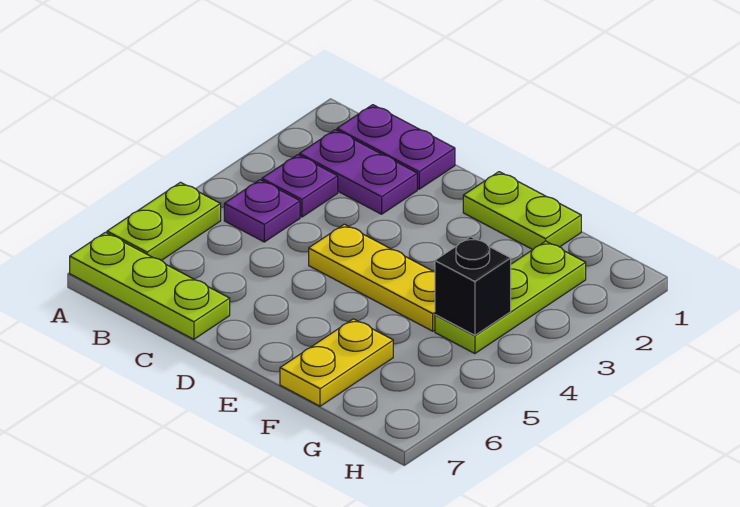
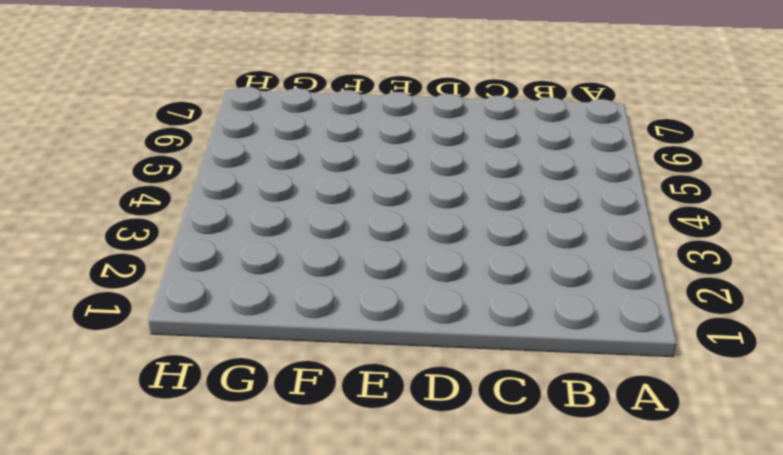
none -> lime plate A5:A6 level 1
none -> lime plate A7:C7 level 1

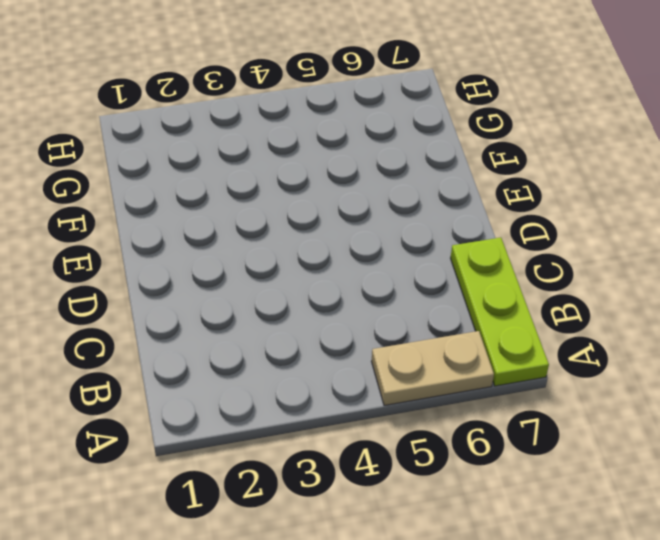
tan plate A5:A6 level 1 -> lime plate A5:A6 level 1
none -> purple plate B1:C1 level 1
none -> purple plate B2:C2 level 1

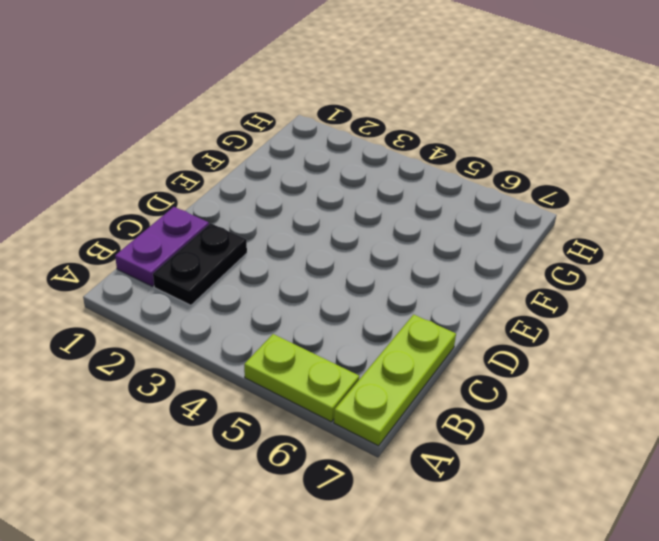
black plate B2:C2 level 1 -> purple plate B2:C2 level 1
none -> purple plate B3 level 1
none -> purple plate B4 level 1

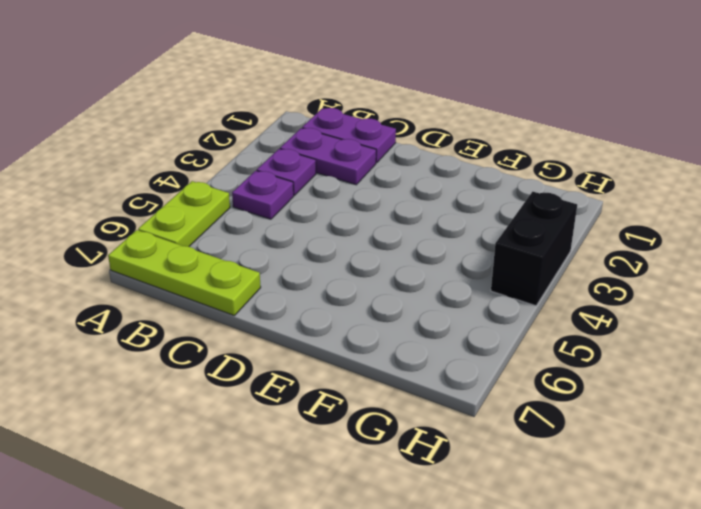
black brick H3:H4 level 1 -> none
none -> yellow plate D4:F4 level 1
none -> lime plate E1:F1 level 1

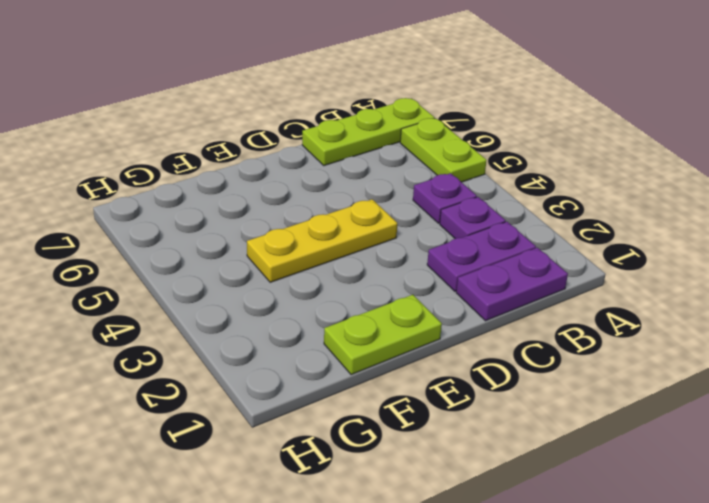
none -> yellow plate F6:F7 level 1
none -> lime plate G2:G4 level 1

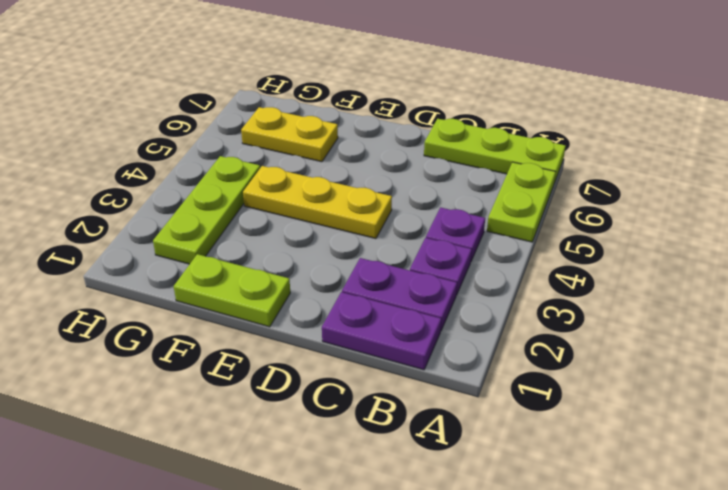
yellow plate F6:G6 level 1 -> yellow plate F6:F7 level 1
none -> black brick G4 level 2

